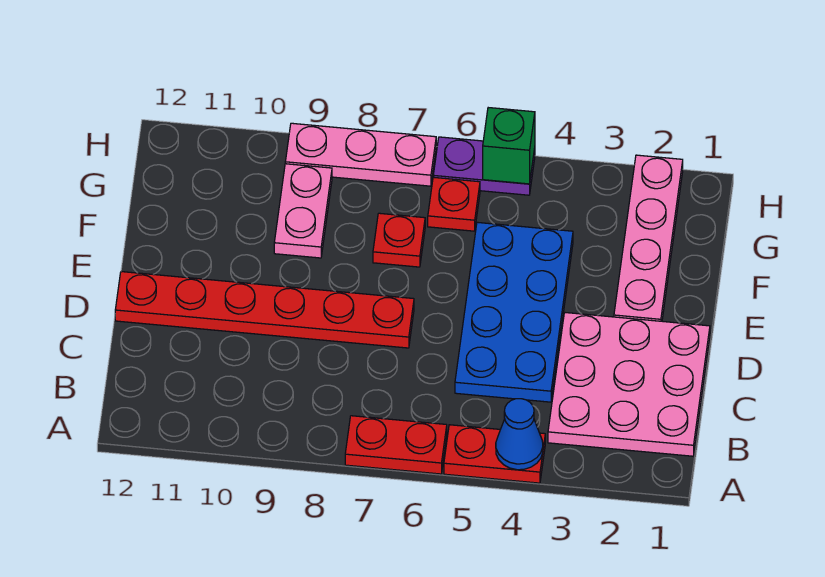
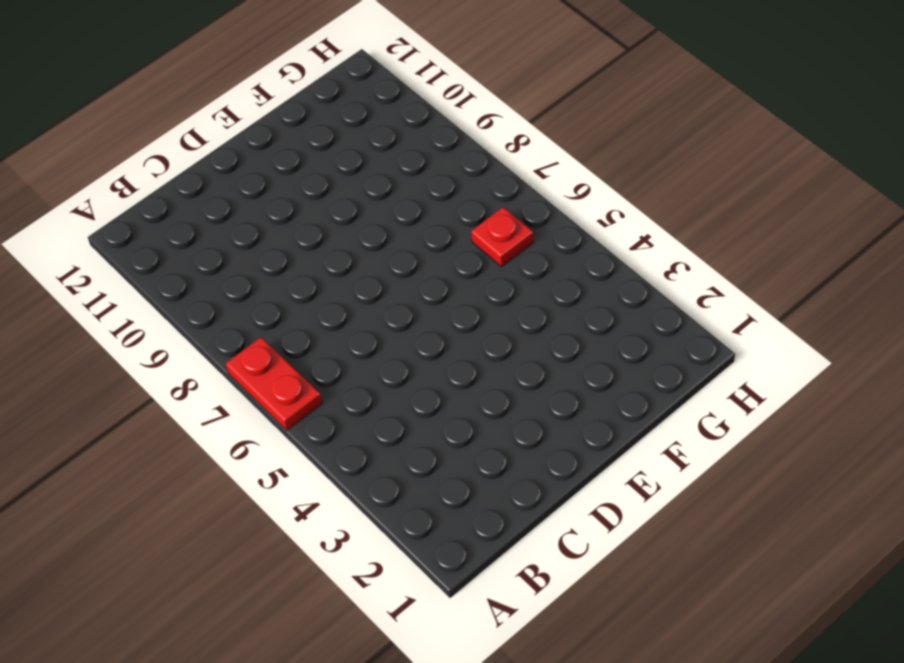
none -> red plate A4:A5 level 1
none -> pink plate B1:D3 level 1
none -> blue plate C4:F5 level 1

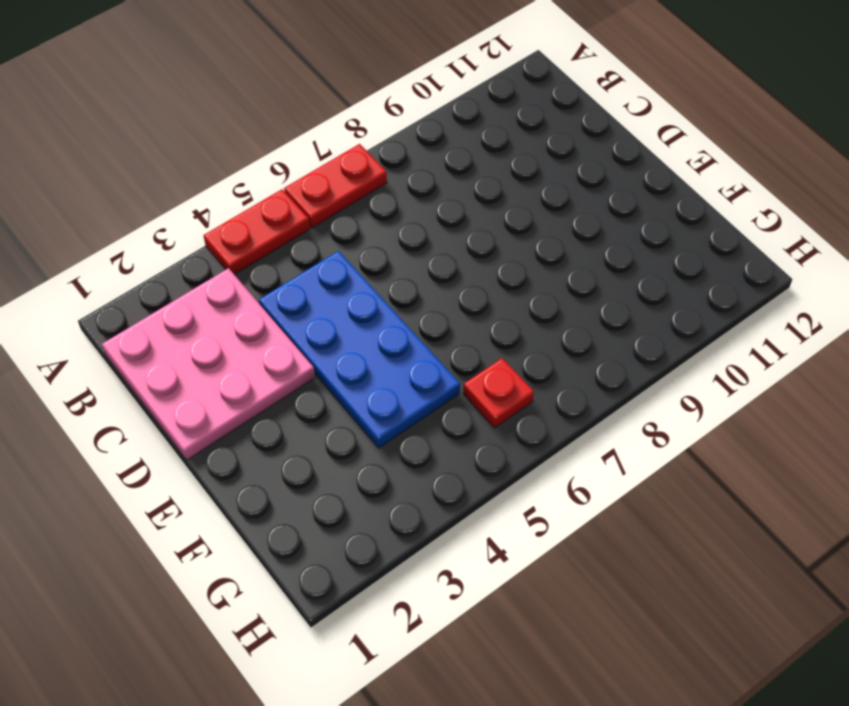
none -> red plate D7:D12 level 1
none -> pink plate E2:H2 level 1
none -> red plate F7 level 1

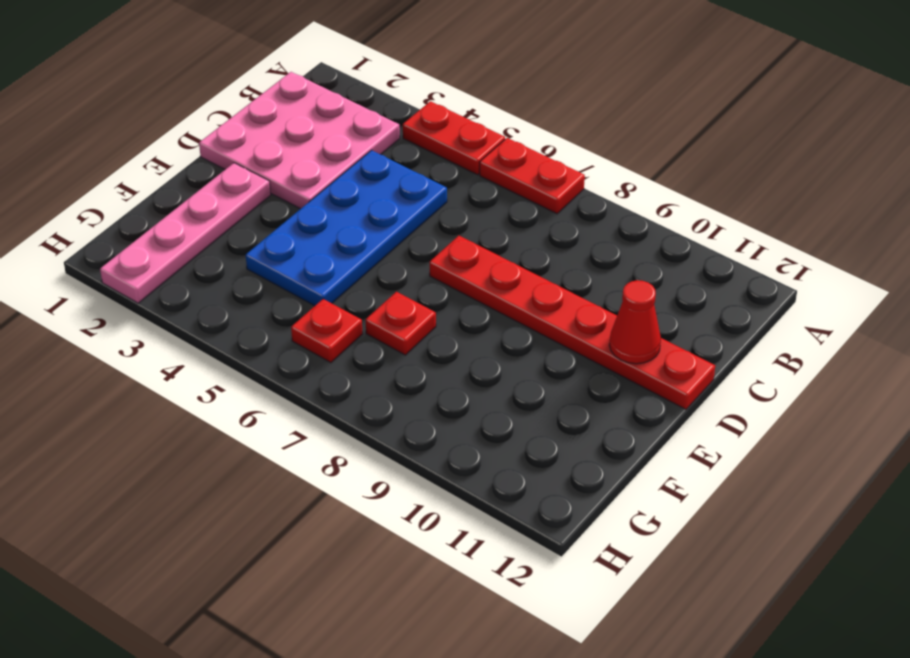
red cone D11 level 2 -> none
none -> pink plate F9:G9 level 1
none -> purple plate H5:H6 level 1
none -> pink plate H7:H9 level 1

